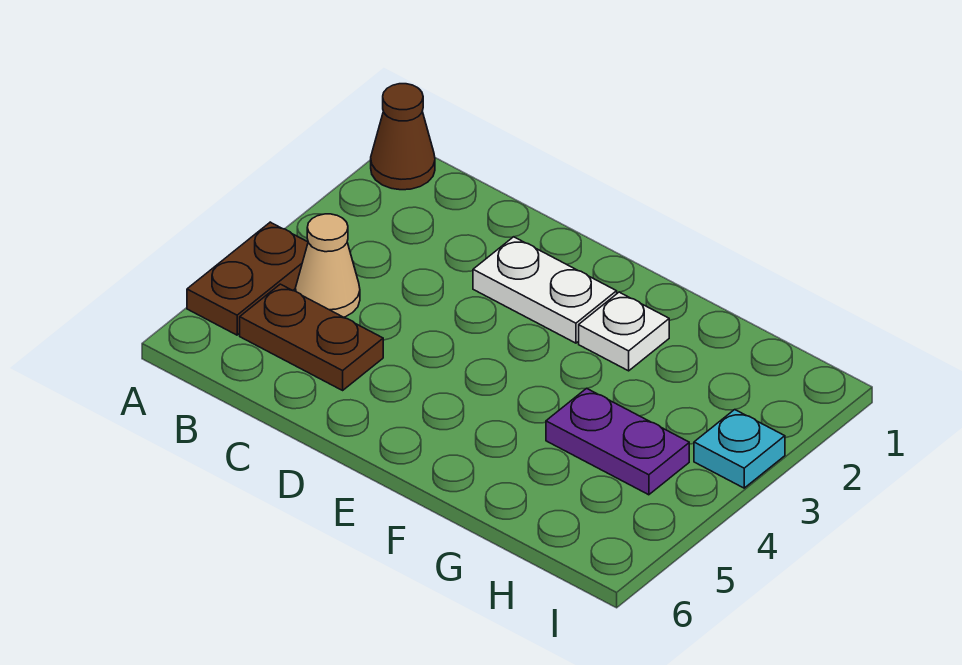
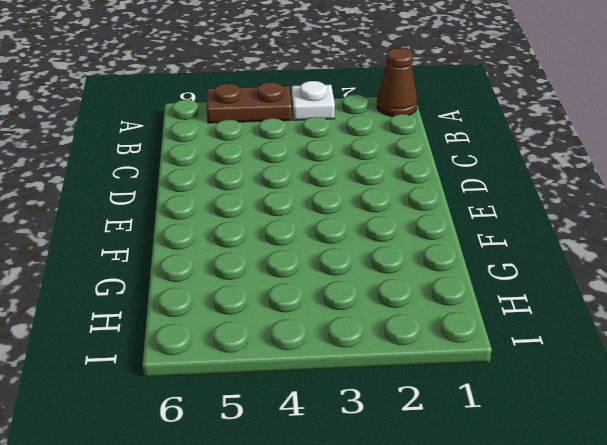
white plate A3 level 1 -> white plate F2 level 1
none -> tan cone B4 level 1
none -> brown plate B5:C5 level 1

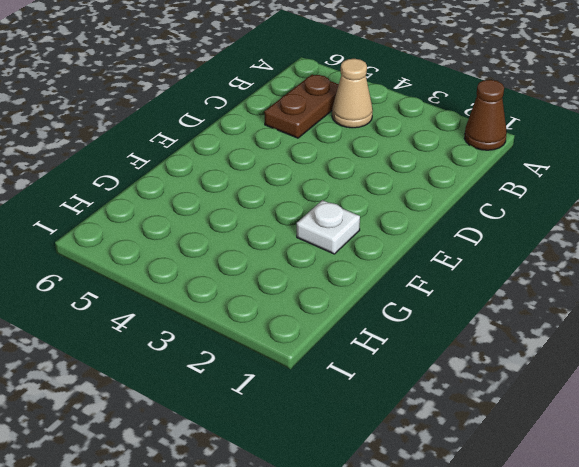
none -> brown plate A4:A5 level 1
none -> white plate D2:E2 level 1

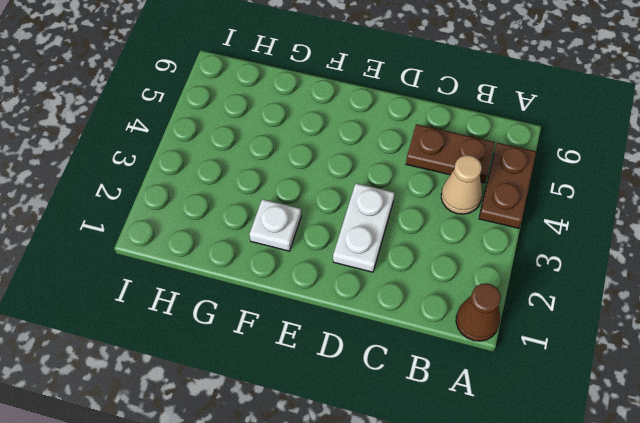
white plate D2:D3 level 1 -> white plate D2:E2 level 1
none -> purple plate G4:H4 level 1
none -> cyan plate I3 level 1

